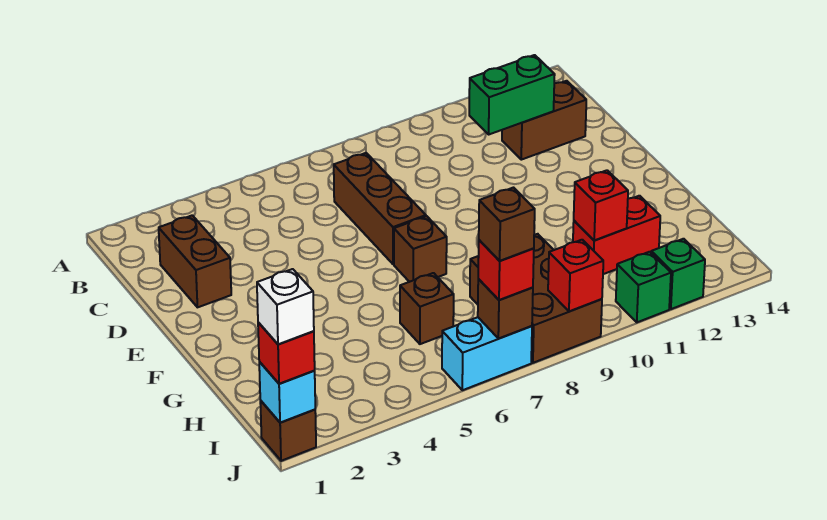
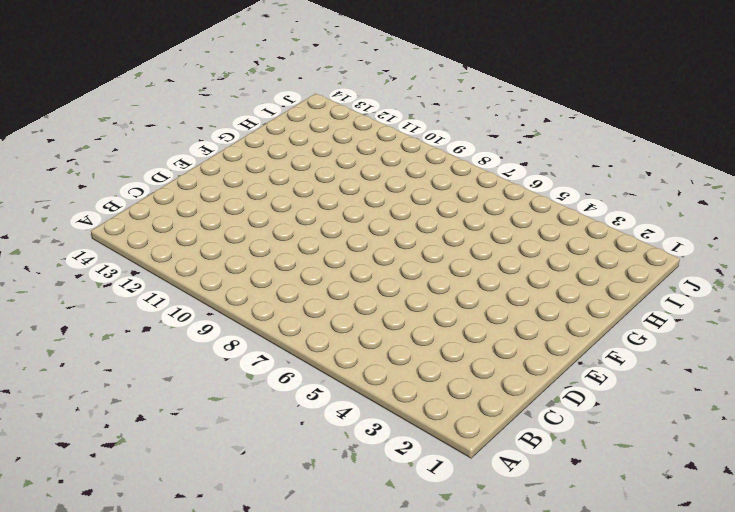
none -> brown brick C2:D2 level 1
none -> brown brick C7:E7 level 1
none -> brown brick C12:C13 level 1

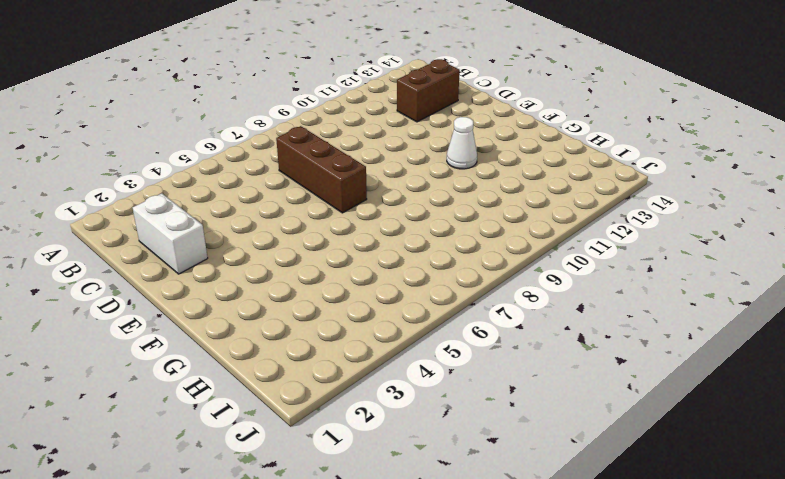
white brick C2:D2 level 1 -> brown brick C2:D2 level 1
white cone F11 level 1 -> none
none -> brown brick F7 level 1
none -> brown brick H6 level 1
none -> brown brick H8:J9 level 1

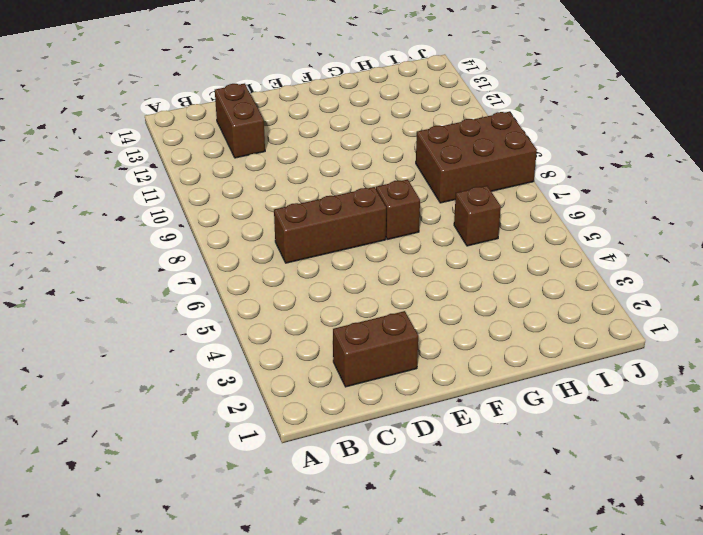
none -> red brick H11:H12 level 1
none -> brown brick J1 level 1
none -> cyan brick J6:J7 level 1

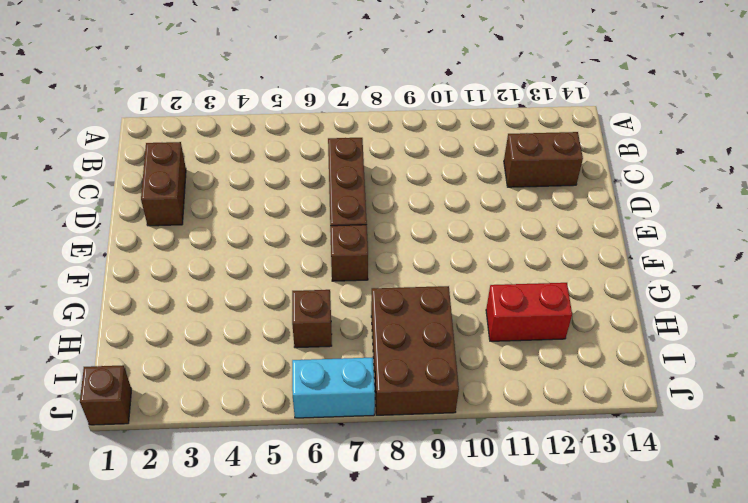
none -> green brick J11 level 1
none -> green brick J12 level 1
none -> green brick C11:C12 level 2

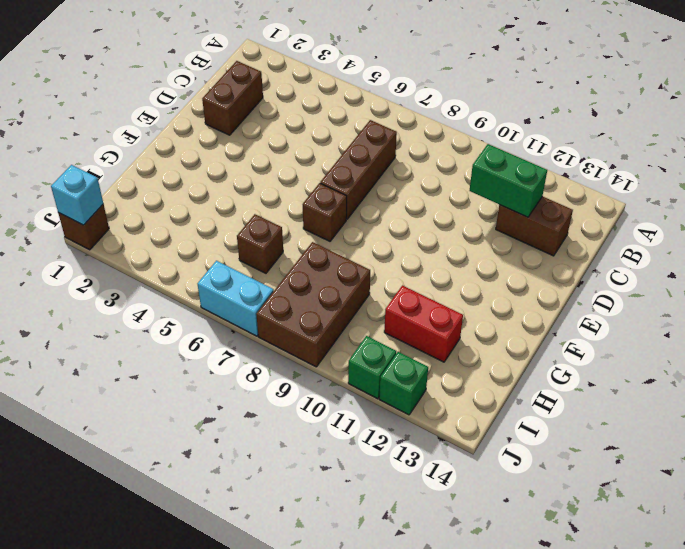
none -> red brick H11 level 2
none -> brown brick J7 level 2
none -> red brick J9 level 2

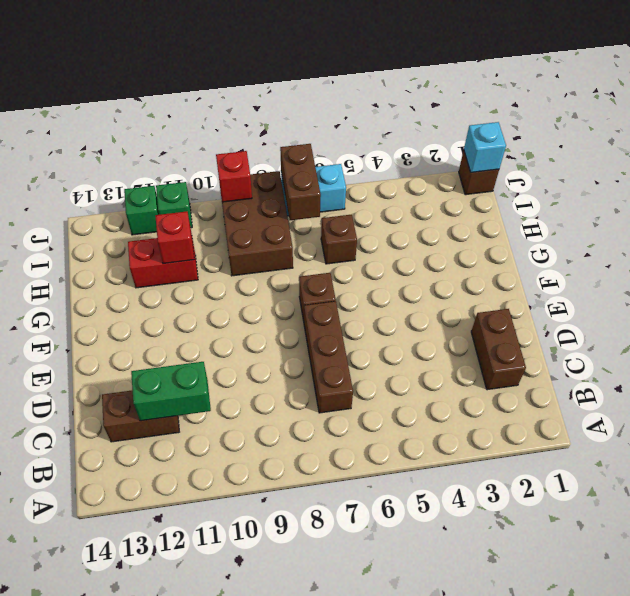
brown brick I7:J7 level 2 -> brown brick J7 level 2
none -> red brick J1 level 3
none -> red brick J7 level 3
none -> white brick J1 level 4

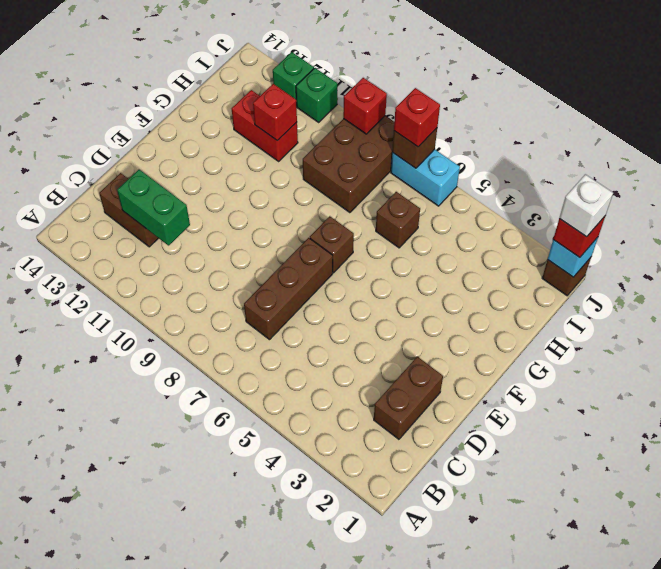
none -> brown brick J7 level 4

